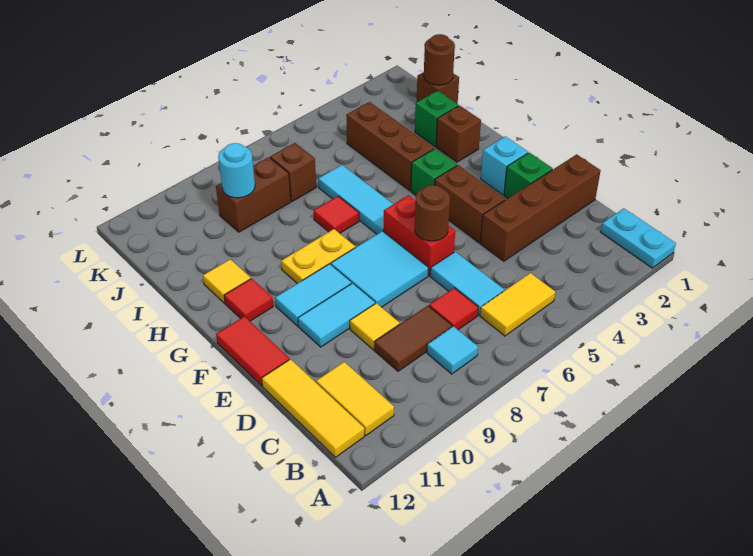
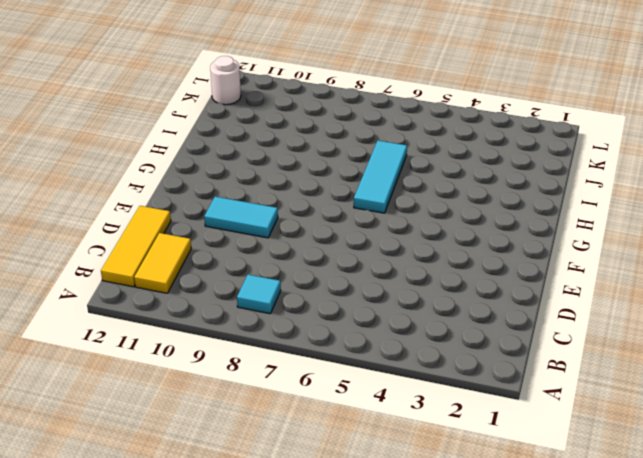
white round brick K12 level 1 -> none
none -> cyan plate A1:B1 level 1
none -> yellow tile B5:B6 level 1
none -> cyan tile C6:D6 level 1
none -> red tile C7 level 1

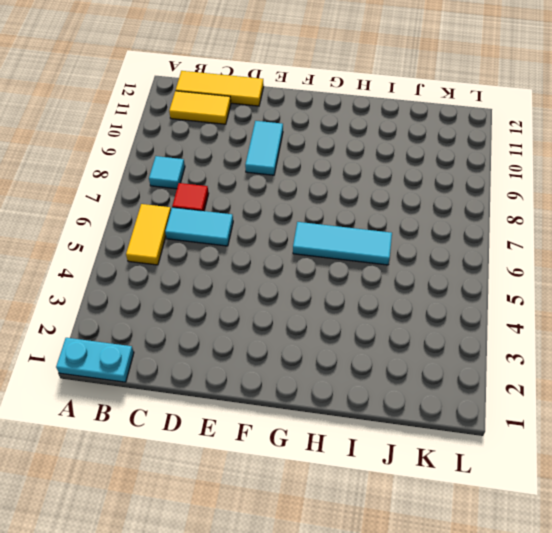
none -> brown tile C8:C9 level 1
none -> brown brick D1:D4 level 1
none -> yellow tile D9 level 1
none -> green brick E2 level 1

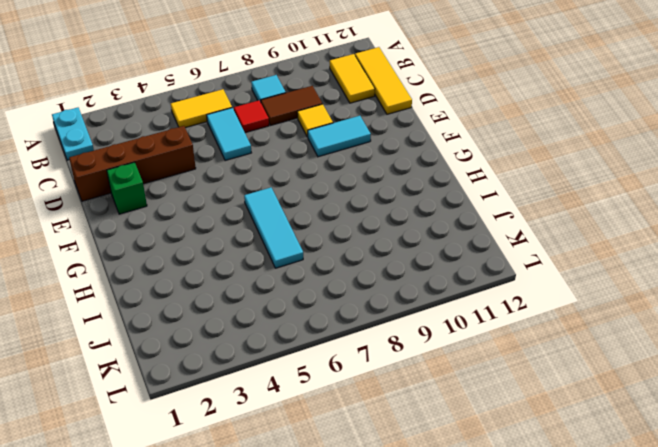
none -> brown brick E4:F4 level 1
none -> red brick E6:F6 level 1
none -> cyan tile E7:F8 level 1
none -> red tile E12:F12 level 1

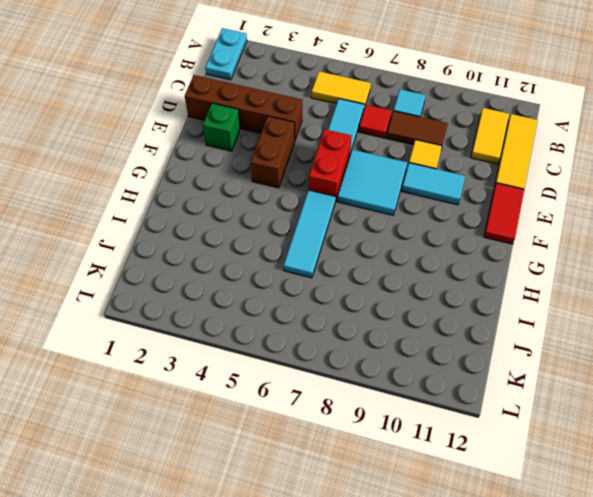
none -> cyan brick F2 level 1
none -> cyan tile F9:F10 level 1
none -> green brick G4 level 1
none -> yellow plate G8:G9 level 1

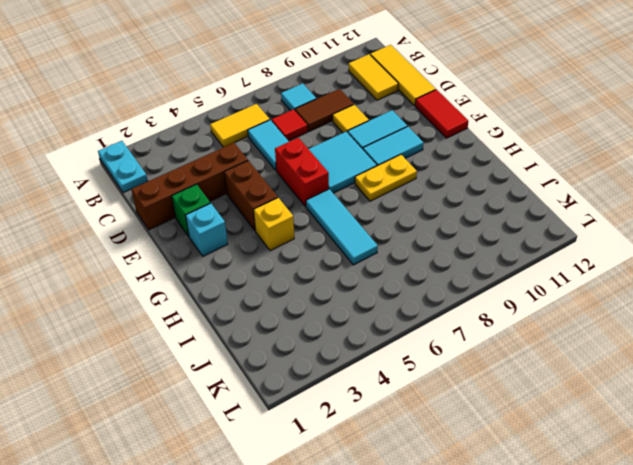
yellow brick G4 level 1 -> green brick G4 level 1
none -> red tile G11 level 1
none -> brown brick H2 level 1
none -> brown brick H4:J4 level 1
none -> red tile H7 level 1

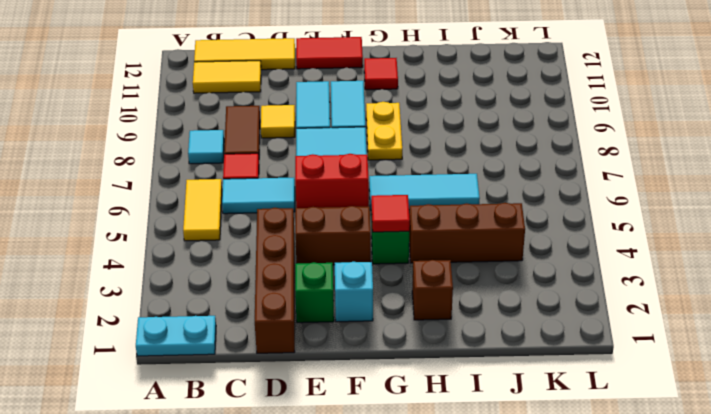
red tile G4 level 2 -> red tile H7 level 1
none -> yellow tile H11 level 1
none -> green brick I2 level 1
none -> brown brick J1 level 1
none -> brown brick J7 level 1

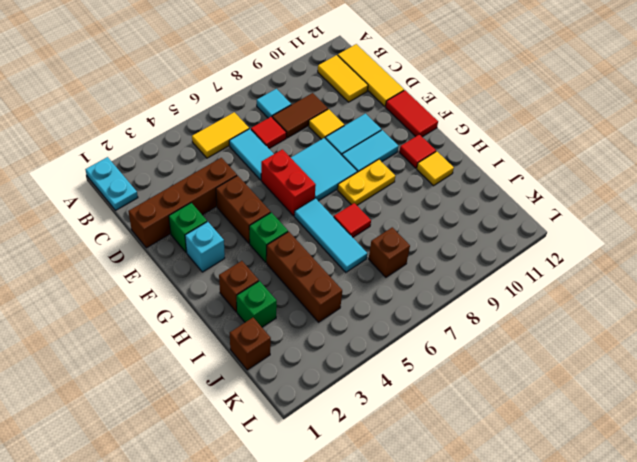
none -> brown brick J8:J9 level 1
none -> brown round brick E6 level 2
none -> brown round brick J1 level 2
none -> cyan round brick J9 level 2

